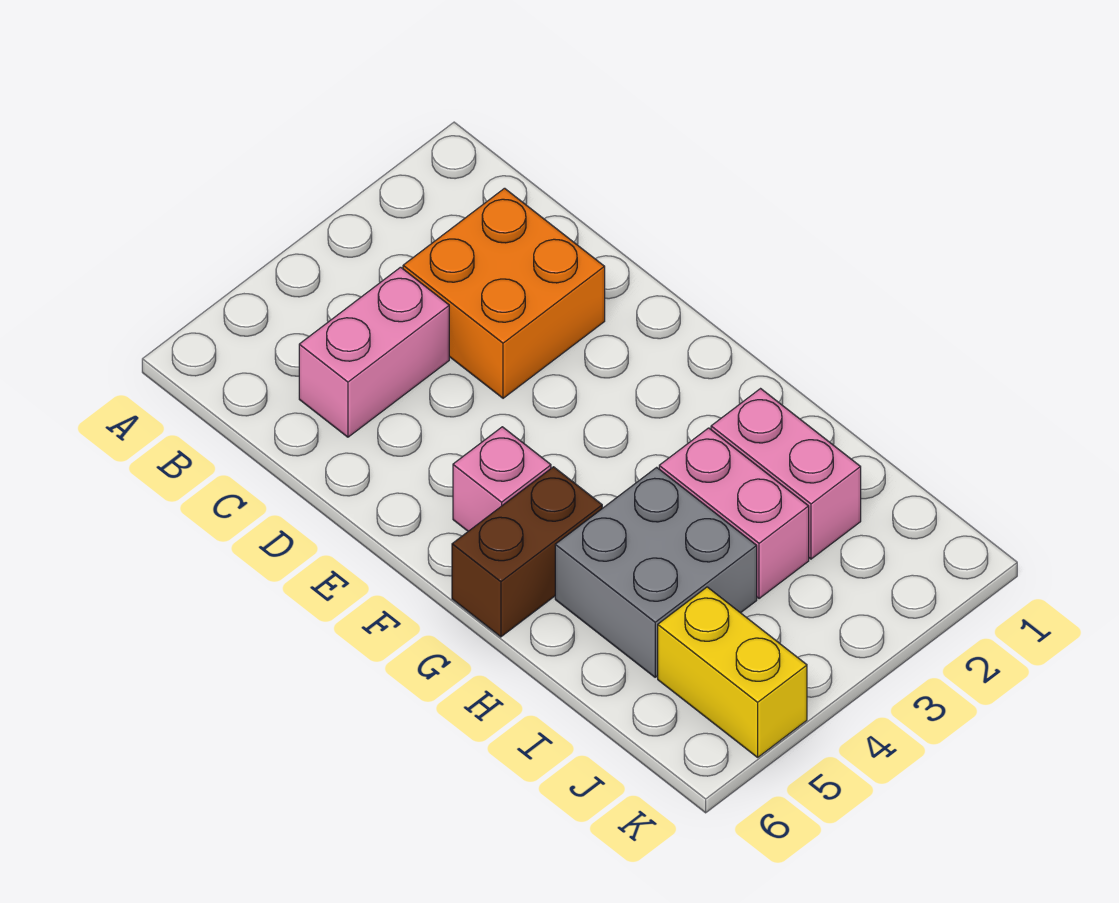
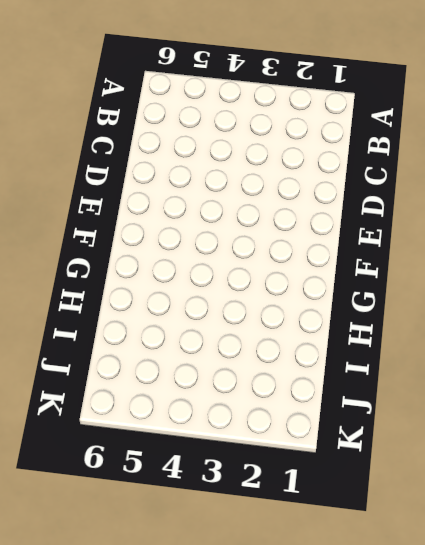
none -> orange brick C2:D3 level 1
none -> pink brick C4:C5 level 1

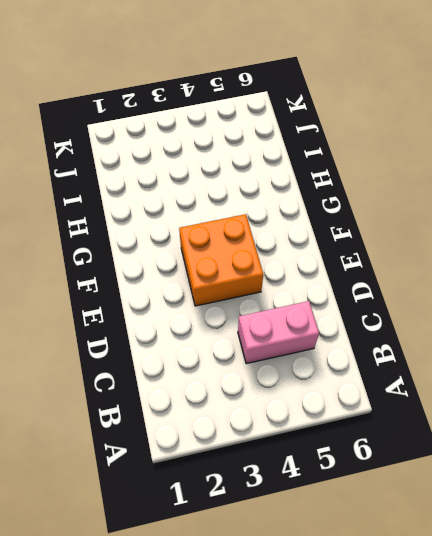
orange brick E3:F4 level 1 -> orange brick C2:D3 level 1
none -> pink brick F5 level 1
none -> brown brick G5:G6 level 1

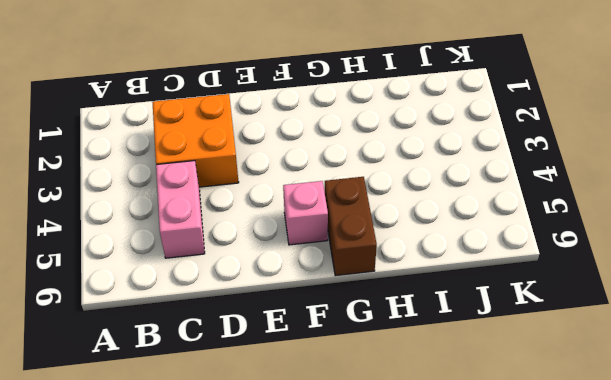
none -> pink brick H2:I2 level 1
none -> pink brick H3:I3 level 1

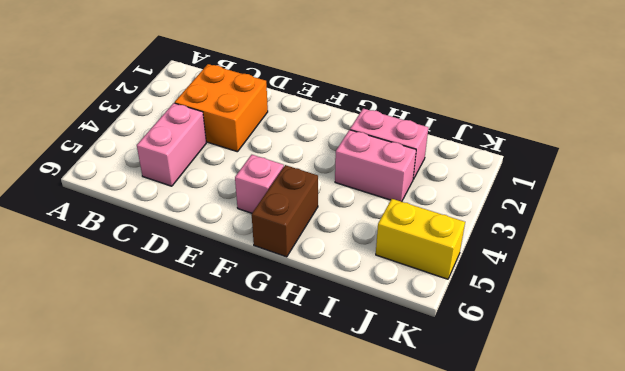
none -> grey brick H4:I5 level 1

